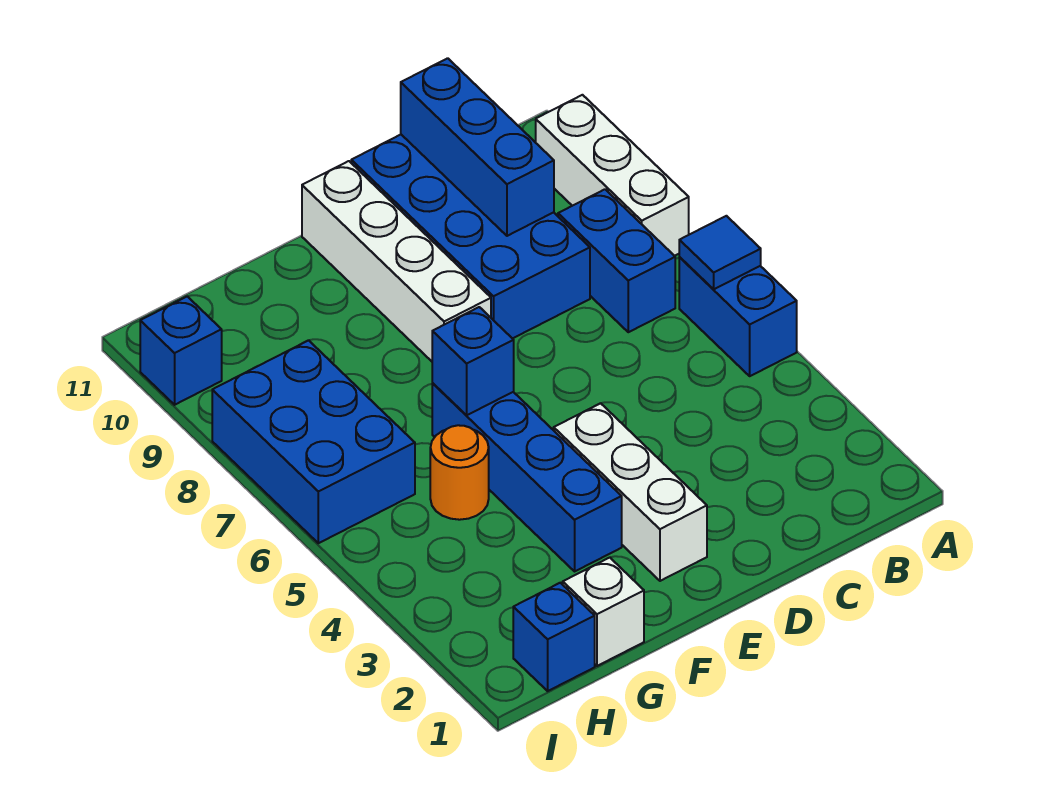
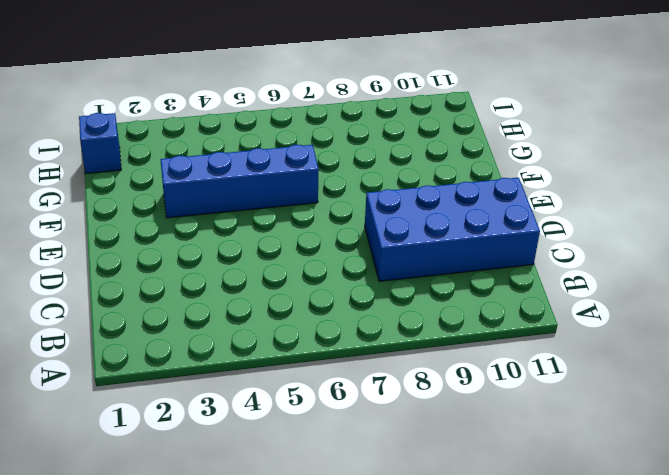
none -> blue brick A5:A6 level 1
none -> white brick A8:A10 level 1
none -> blue brick B7:B8 level 1

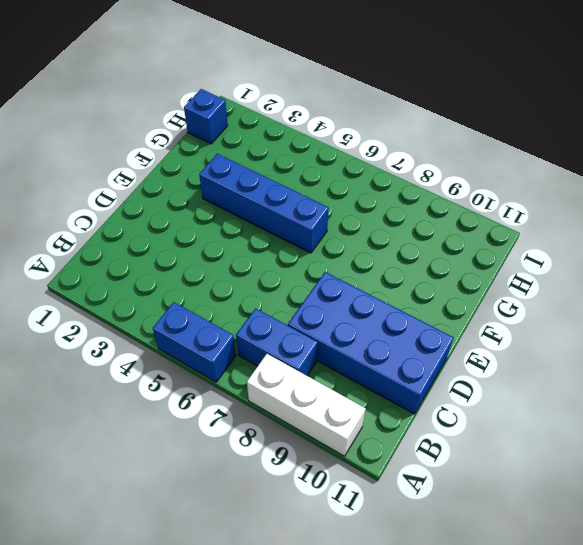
none -> white brick E2:E4 level 1
none -> white brick E8:E11 level 1
none -> white brick G1 level 1

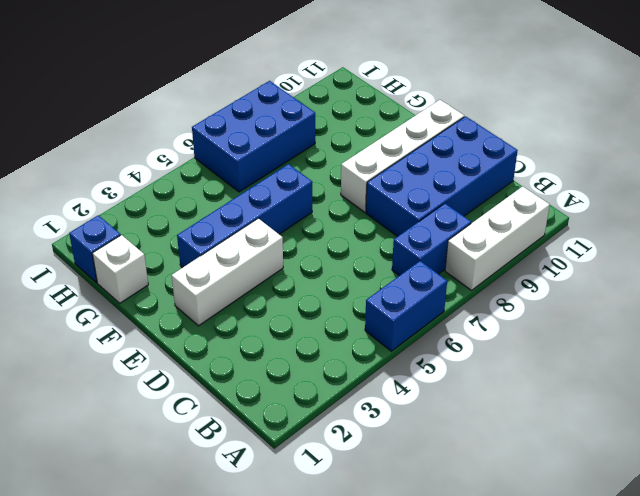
none -> orange round brick G5 level 1
none -> blue brick I10 level 1
none -> blue tile A6 level 2

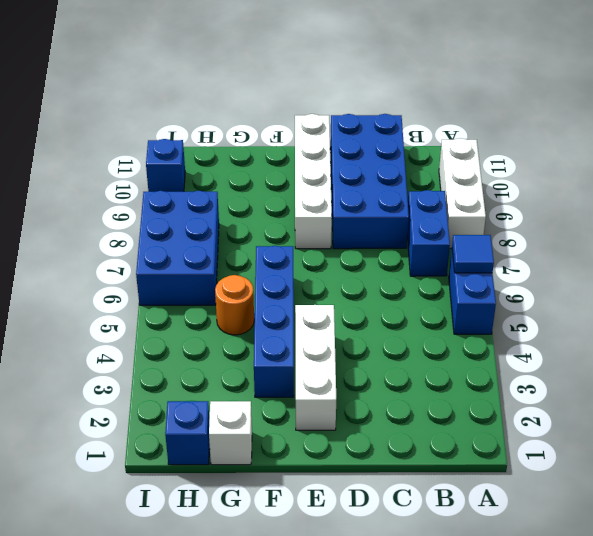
none -> blue brick C9:C11 level 2
none -> blue brick F6 level 2

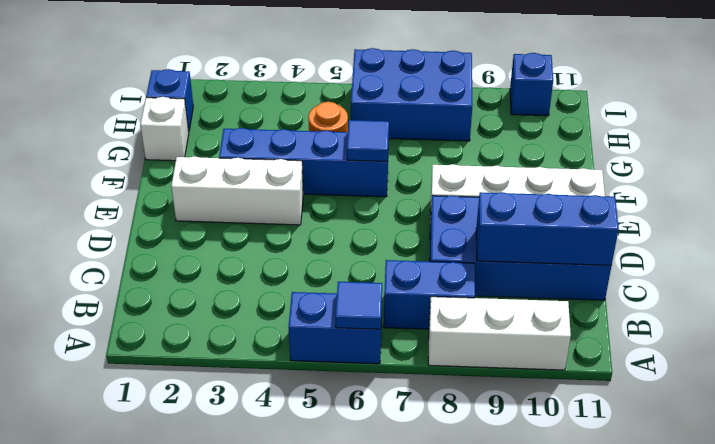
blue tile F6 level 2 -> blue brick F6 level 2

